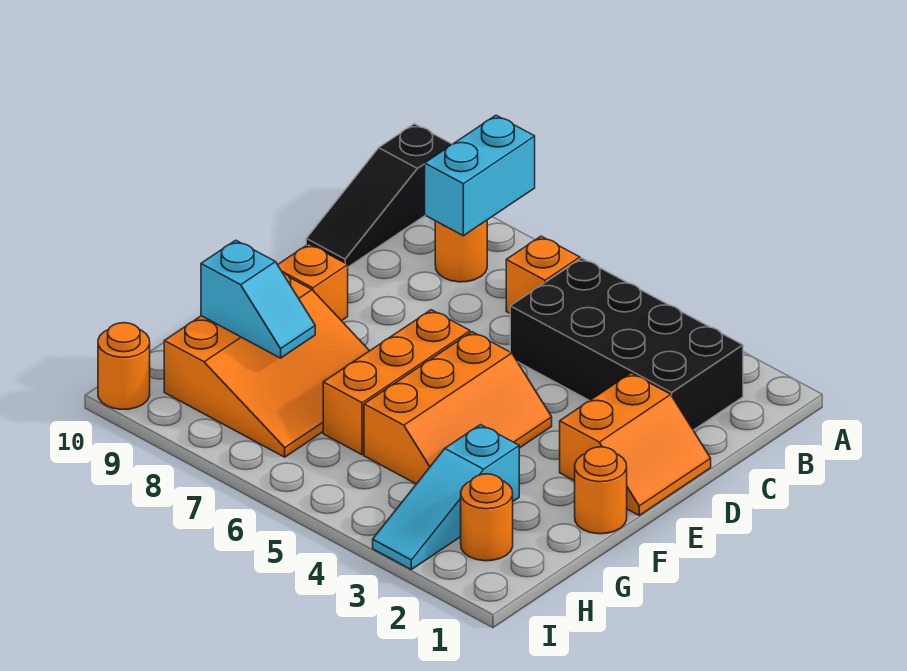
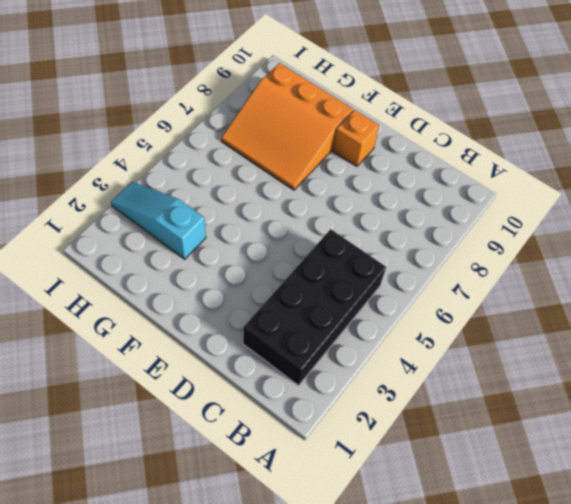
none -> black slope A10:C10 level 1 top A
none -> orange brick B6 level 1
none -> orange round brick B8 level 1

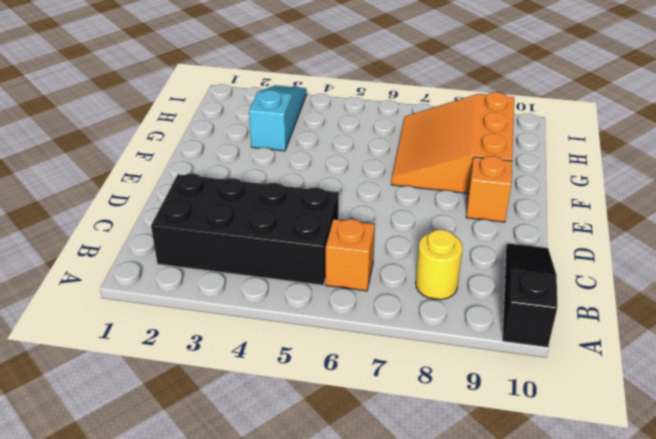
yellow round brick B8 level 1 -> orange round brick B8 level 1
none -> orange slope D1:E2 level 1 top 2
none -> orange slope E4:G5 level 1 top 5
none -> orange brick E6:G6 level 1

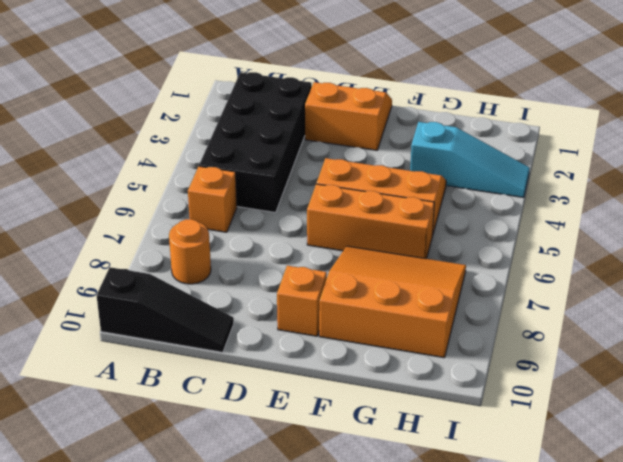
none -> orange round brick F1 level 1
none -> orange round brick H2 level 1
none -> orange round brick I10 level 1

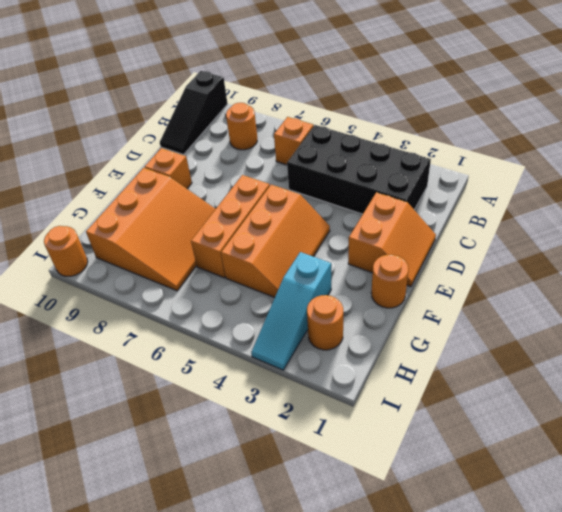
none -> cyan brick A8:B8 level 2
none -> cyan slope G8:G9 level 2 top 9

